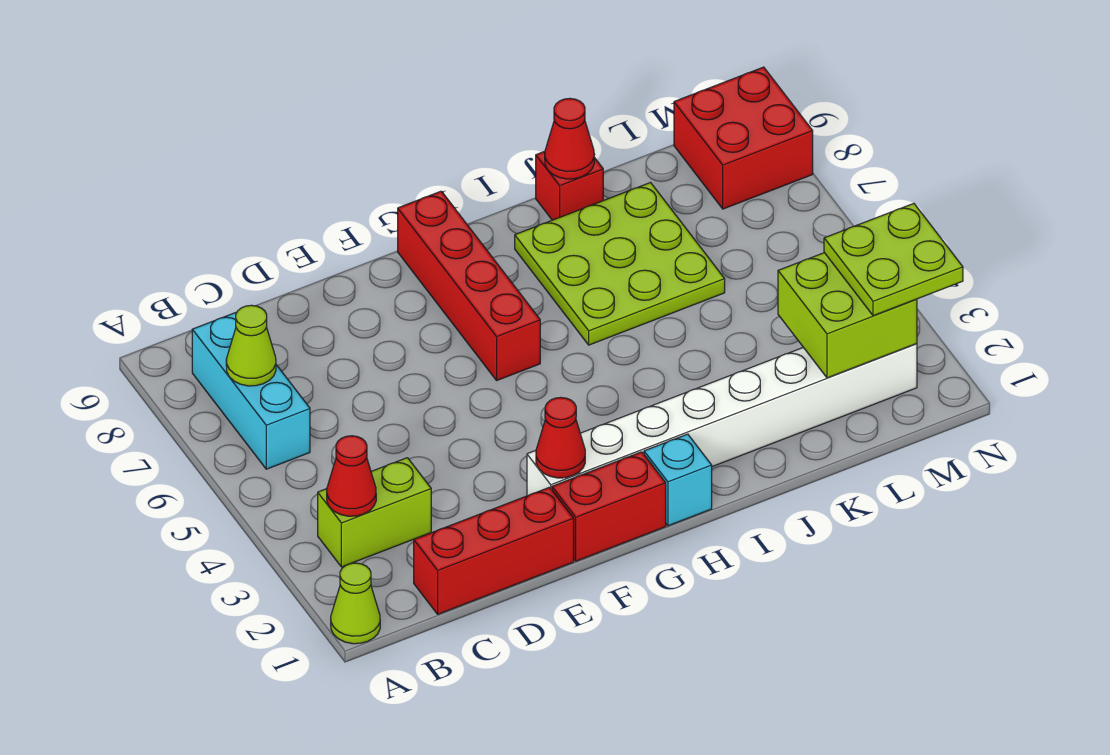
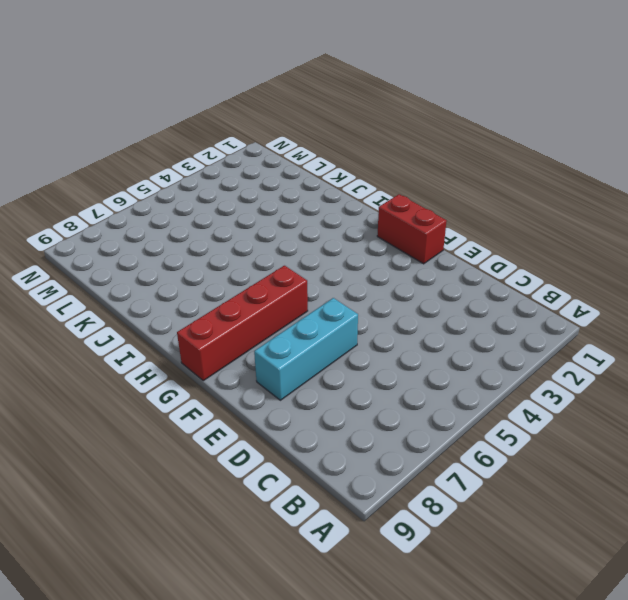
cyan brick E6:E8 level 1 -> cyan brick B6:B8 level 1
none -> lime cone A1 level 1
none -> lime brick B3:C3 level 1
none -> red brick C1:E1 level 1

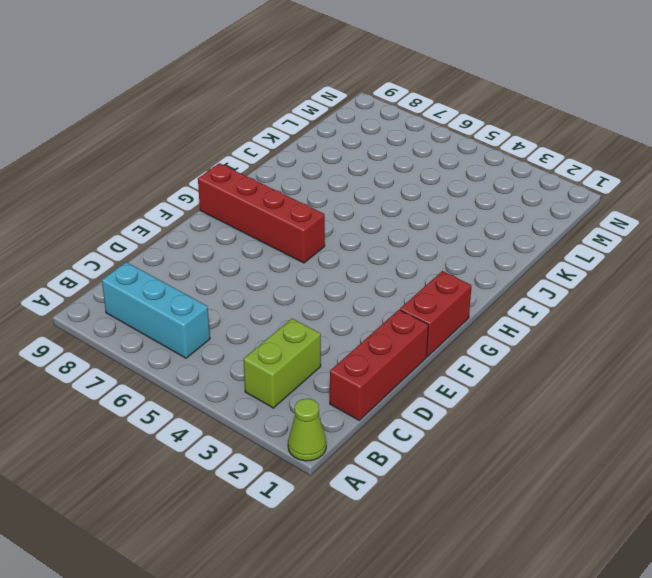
none -> white brick F2:M2 level 1
none -> cyan brick H1 level 1
none -> lime plate I6:K8 level 1

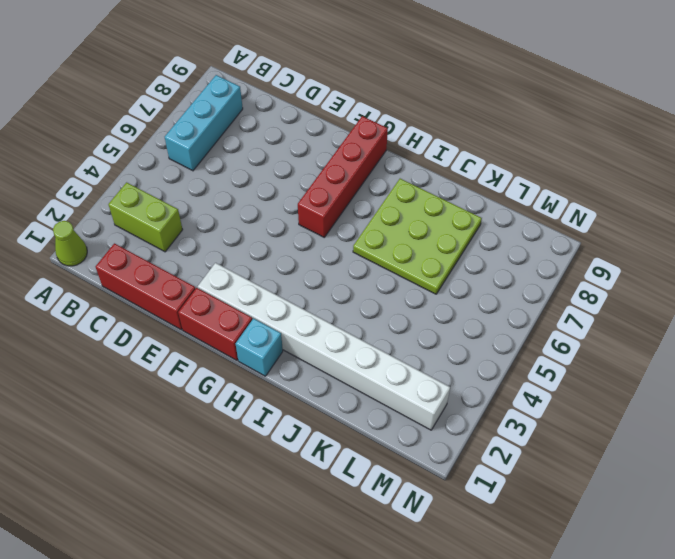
none -> red brick J9 level 1
none -> red brick M8:N9 level 1
none -> red cone B3 level 2

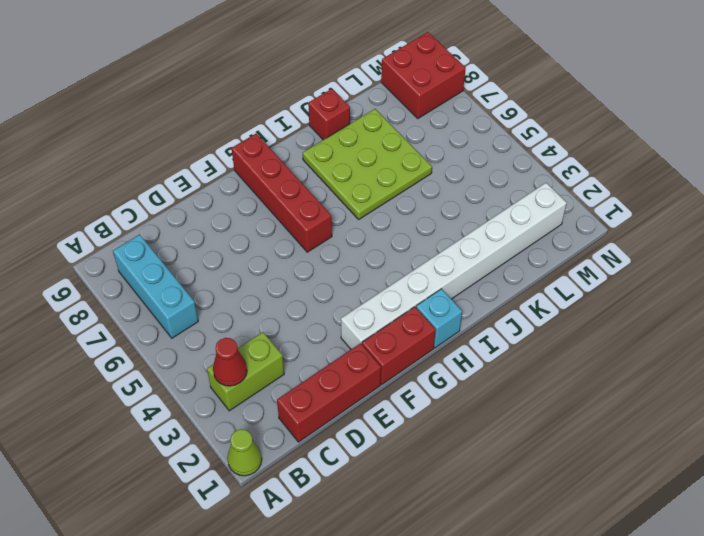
none -> lime cone B7 level 2
none -> red cone F2 level 2
none -> red cone J9 level 2

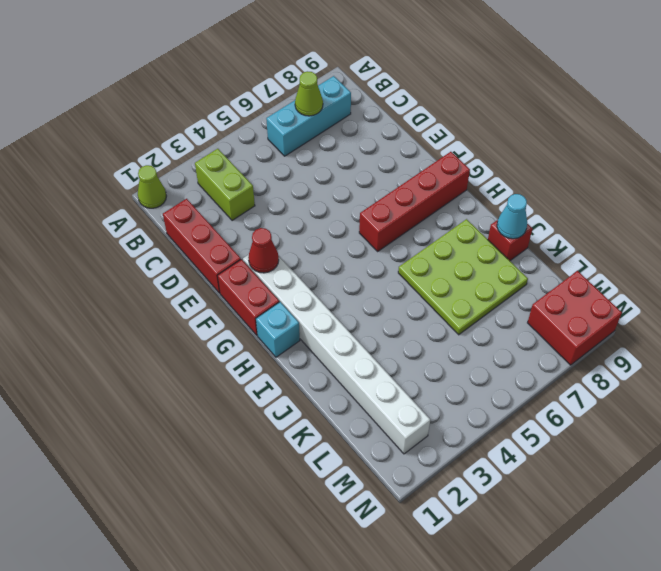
cyan cone J9 level 2 -> red cone J9 level 2
none -> red cone B3 level 2
none -> lime brick L2:M3 level 2
none -> lime plate M2:N3 level 3

